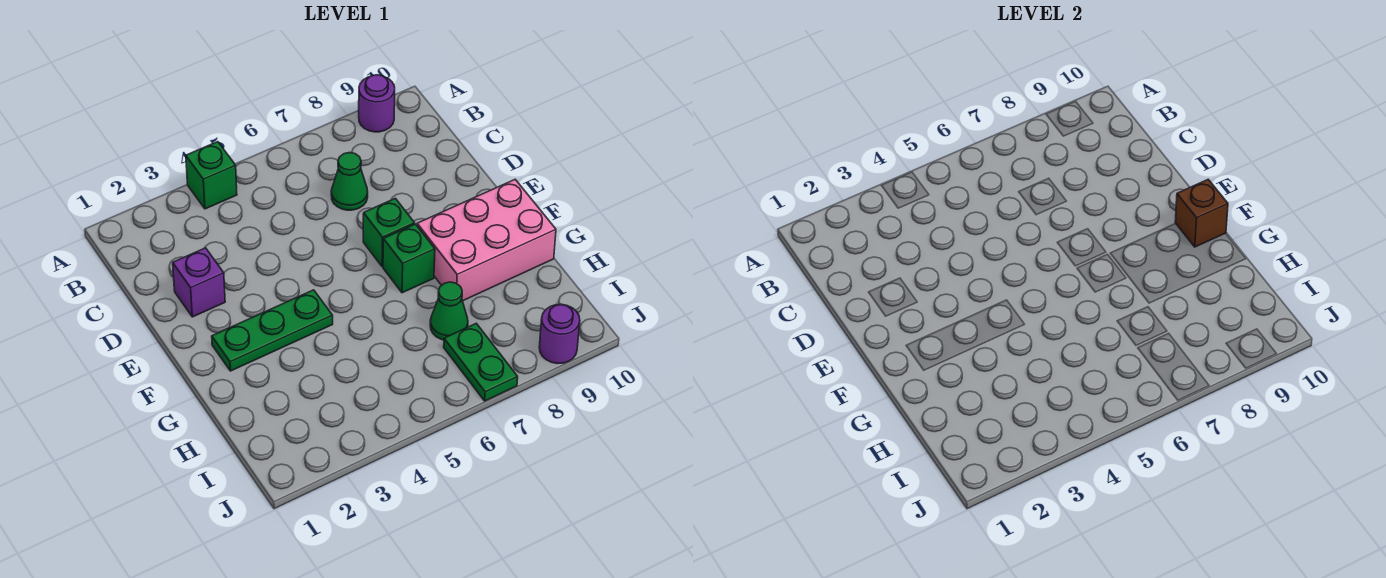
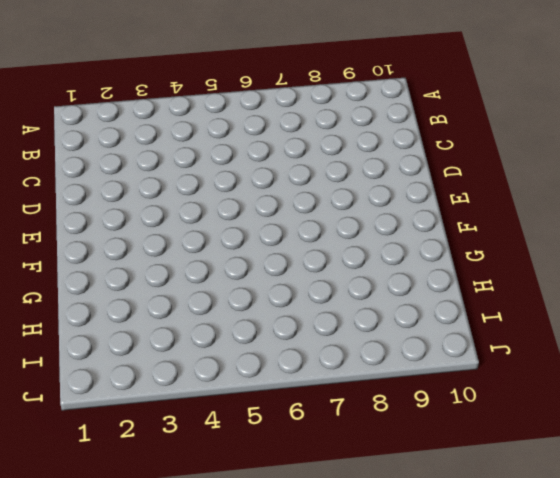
none -> green brick A4 level 1
none -> purple round brick A9 level 1
none -> green cone C7 level 1

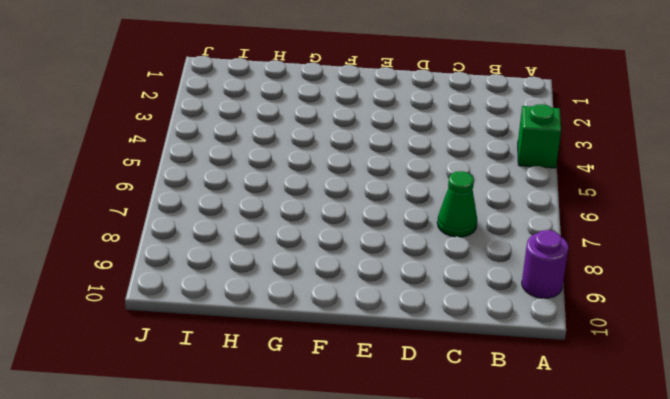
none -> purple brick D2 level 1
none -> green brick E7 level 1
none -> green plate F2:F4 level 1

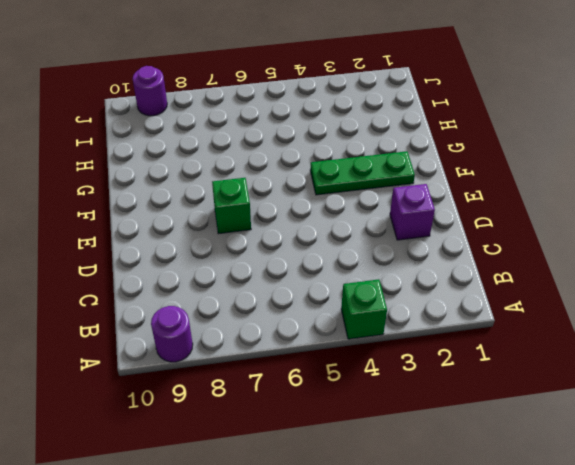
none -> green cone C7 level 1
none -> green brick F7 level 1
none -> pink brick F8:G10 level 1

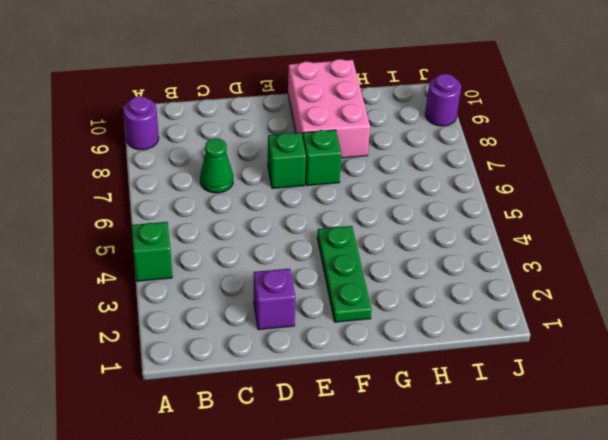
none -> green cone H7 level 1
none -> green plate I7:J7 level 1
none -> brown brick F10 level 2

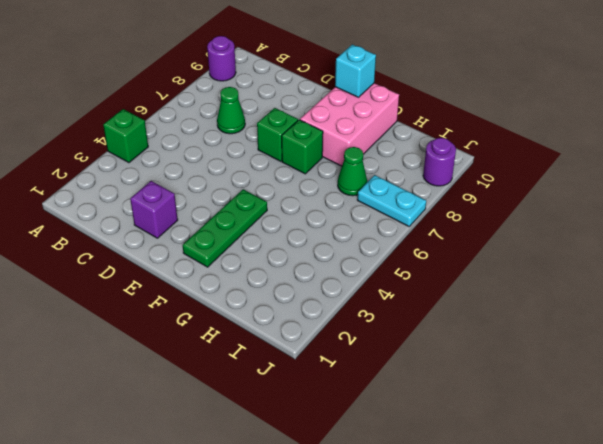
cyan brick F10 level 2 -> brown brick F10 level 2
cyan plate I7:J7 level 1 -> green plate I7:J7 level 1

